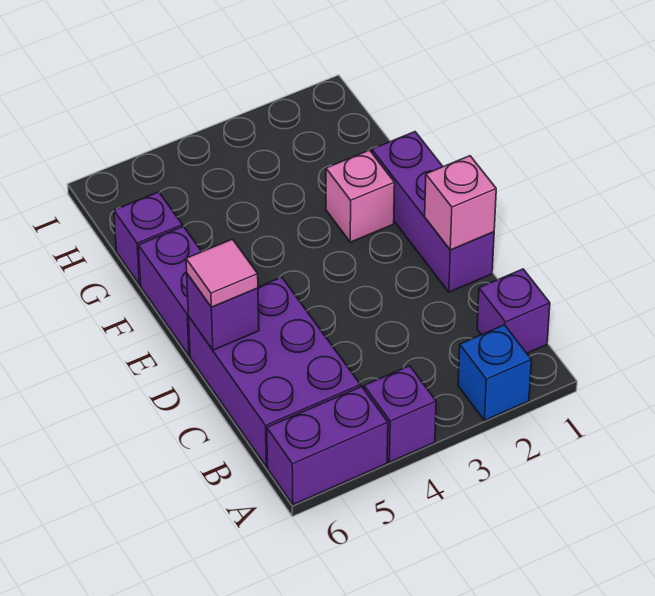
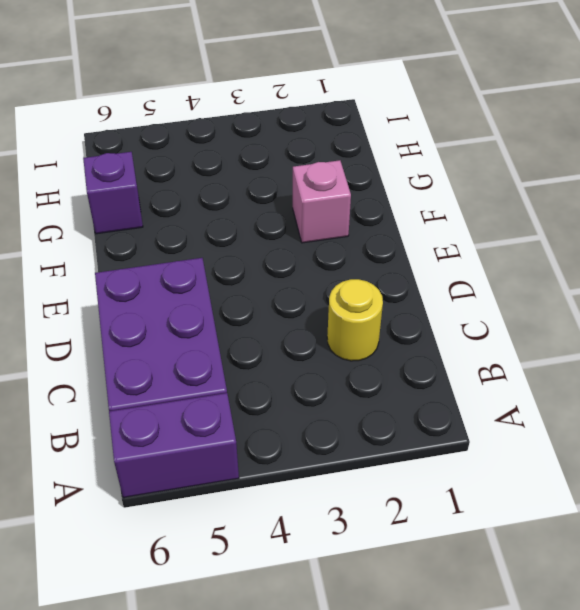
yellow round brick C2 level 1 -> none
none -> blue brick A2 level 1
none -> purple brick A4 level 1
none -> purple brick B1 level 1

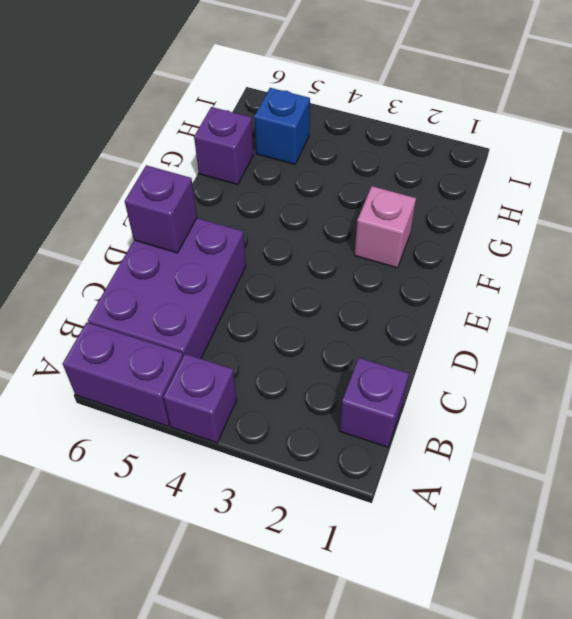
blue brick H5 level 1 -> blue brick A2 level 1
none -> purple brick D1:F1 level 1
none -> purple brick E6:F6 level 1
none -> pink brick D1 level 2

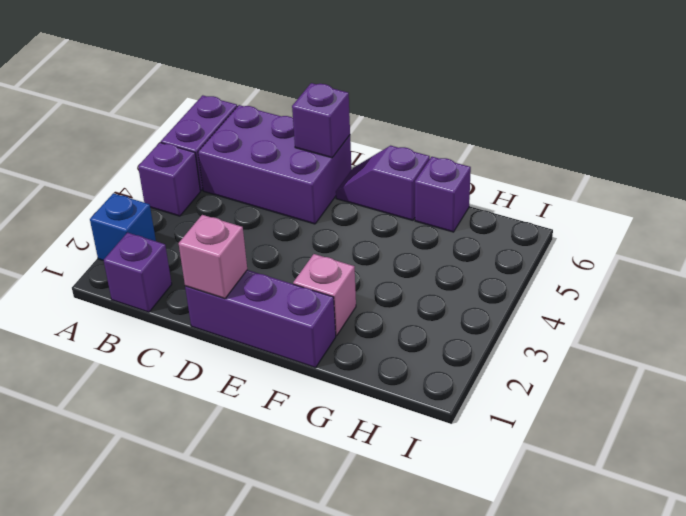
purple slope E6:F6 level 1 top F -> purple brick E6:F6 level 1
none -> pink tile D6 level 3

